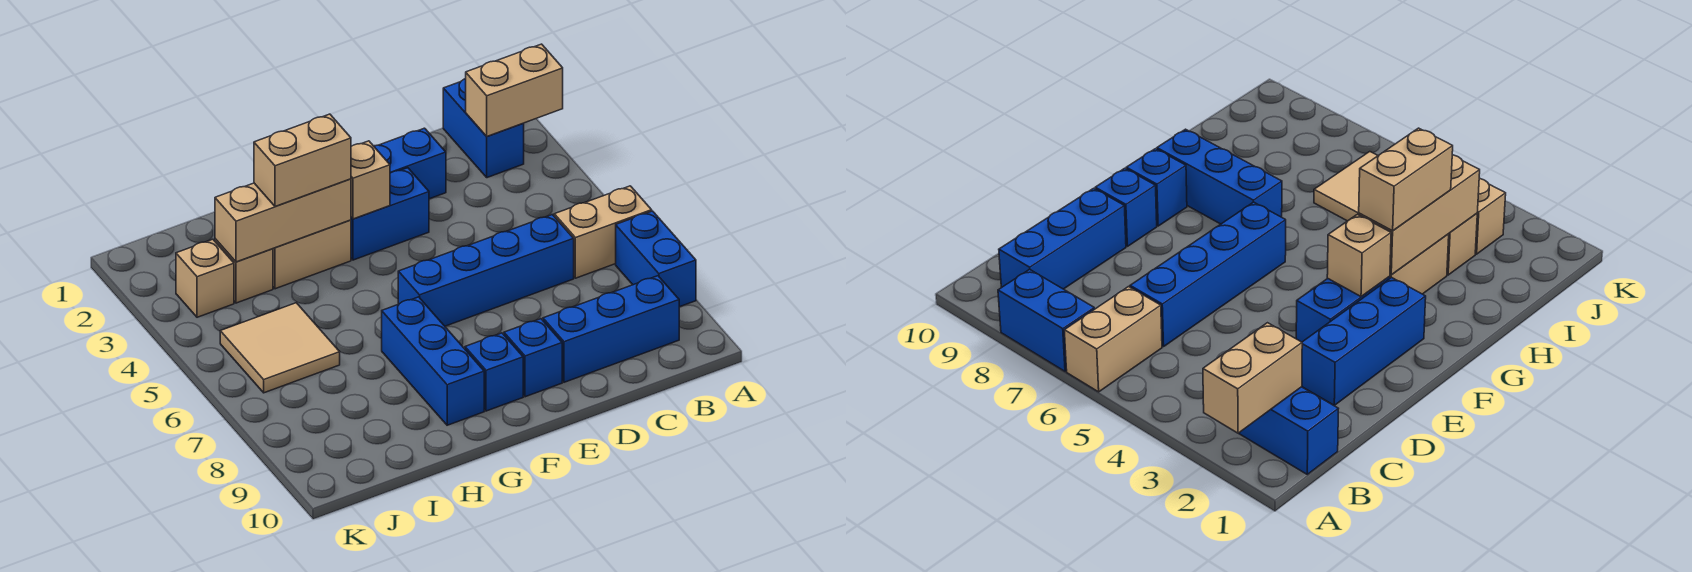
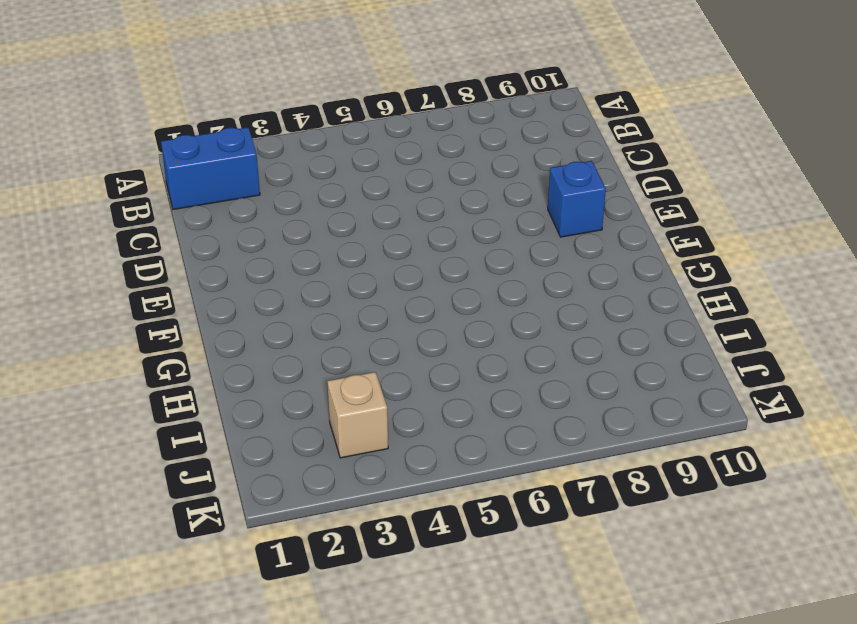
none -> tan brick A6:B6 level 1
none -> blue brick A7:A8 level 1
none -> blue brick B9:D9 level 1

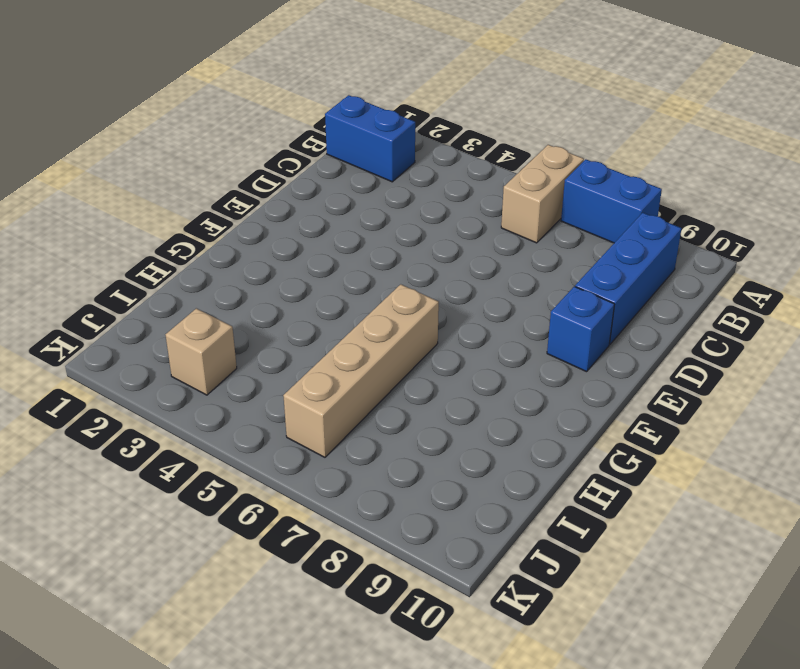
tan brick G6:J6 level 1 -> tan tile I5:J6 level 1
none -> blue brick C6:F6 level 1
none -> blue brick D2:F2 level 1
none -> blue brick E3:F3 level 1

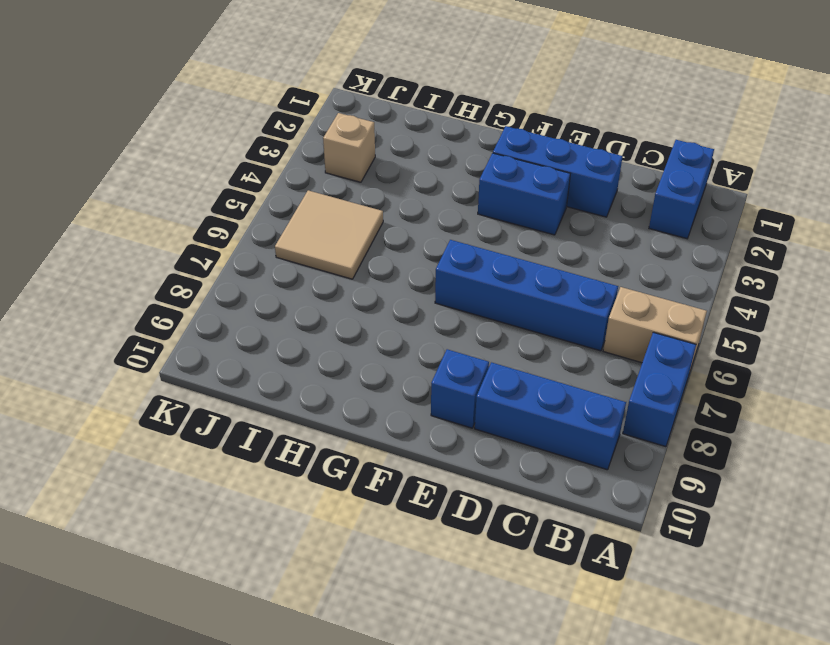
none -> blue brick F9 level 1
none -> tan brick G3:H3 level 1
none -> blue brick G7:G9 level 1

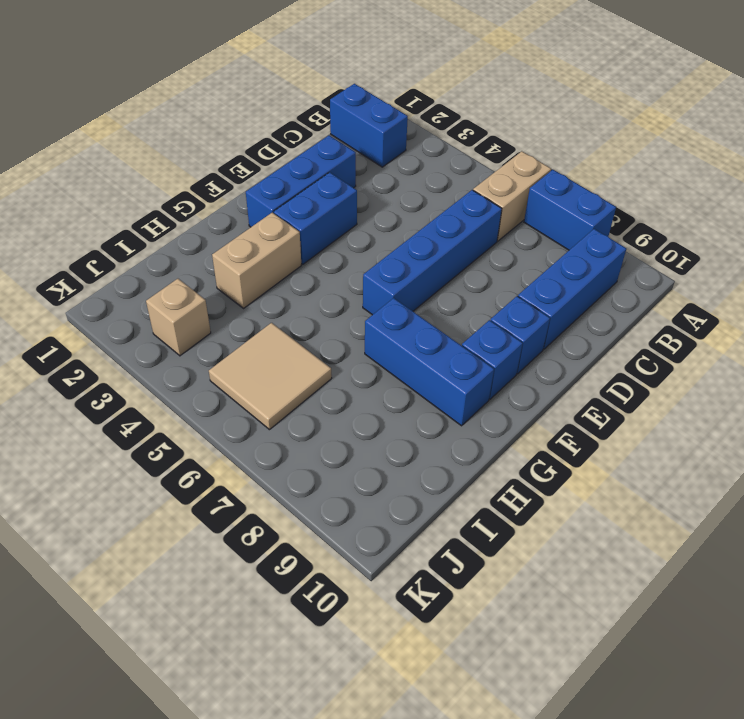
none -> tan brick I3 level 1
none -> tan brick A2:B2 level 2
none -> tan brick F3 level 2

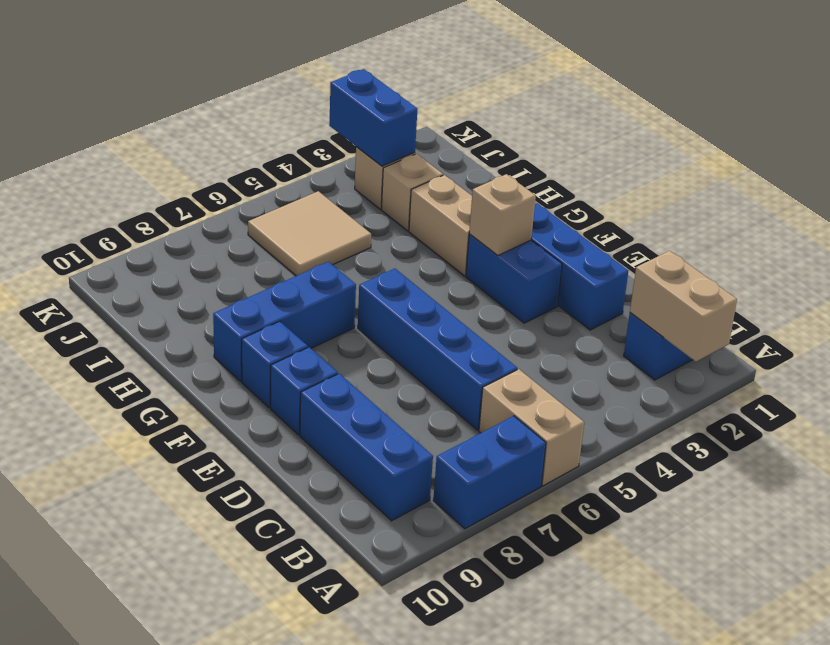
blue brick J3:K3 level 2 -> none
none -> tan brick G3:I3 level 2
none -> tan brick G3:H3 level 3

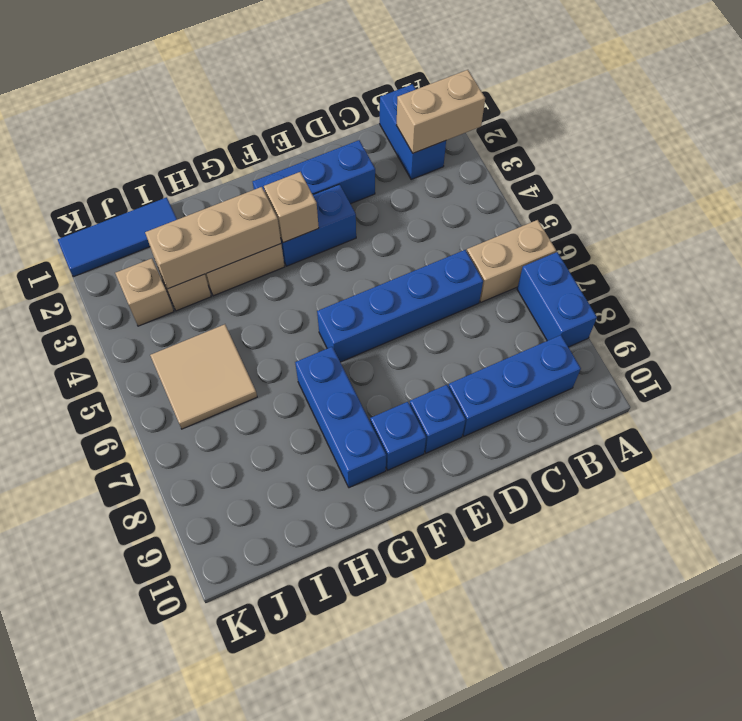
blue tile I1:K1 level 1 -> none
none -> tan brick G3:H3 level 3

